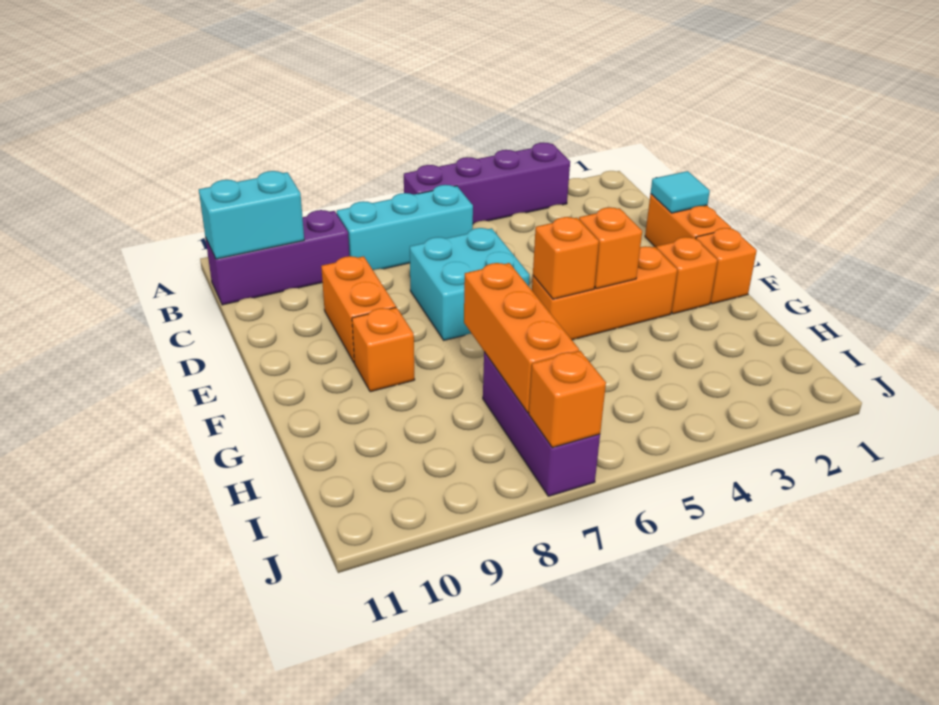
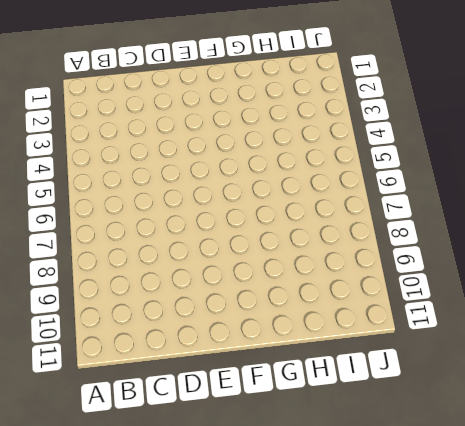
none -> purple brick A3:A6 level 1
none -> cyan brick B6:B8 level 1
none -> purple brick B9:B11 level 1

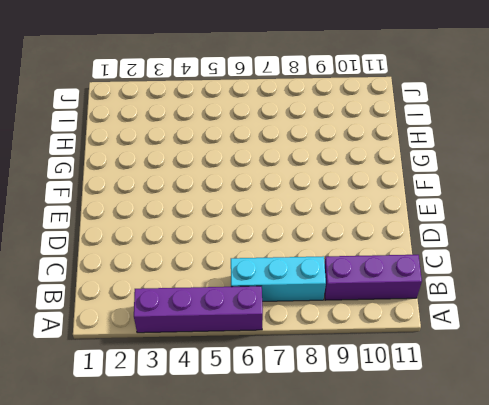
none -> orange brick D1:E1 level 1
none -> cyan brick D6:E7 level 1
none -> orange brick D9:E9 level 1

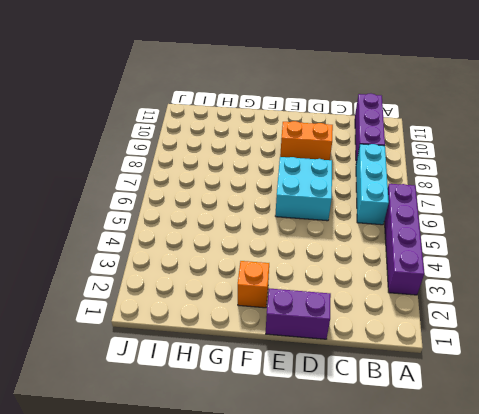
purple brick D1:E1 level 1 -> orange brick D1:E1 level 1
none -> orange brick F1 level 1
none -> orange brick F3:F5 level 1
none -> orange brick F9 level 1

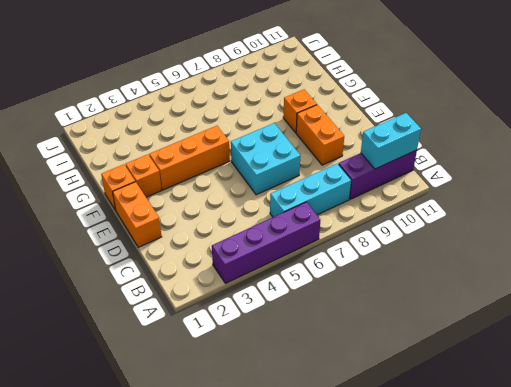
none -> purple brick H7:J7 level 1
none -> cyan tile D1 level 2
none -> orange brick F4 level 2

